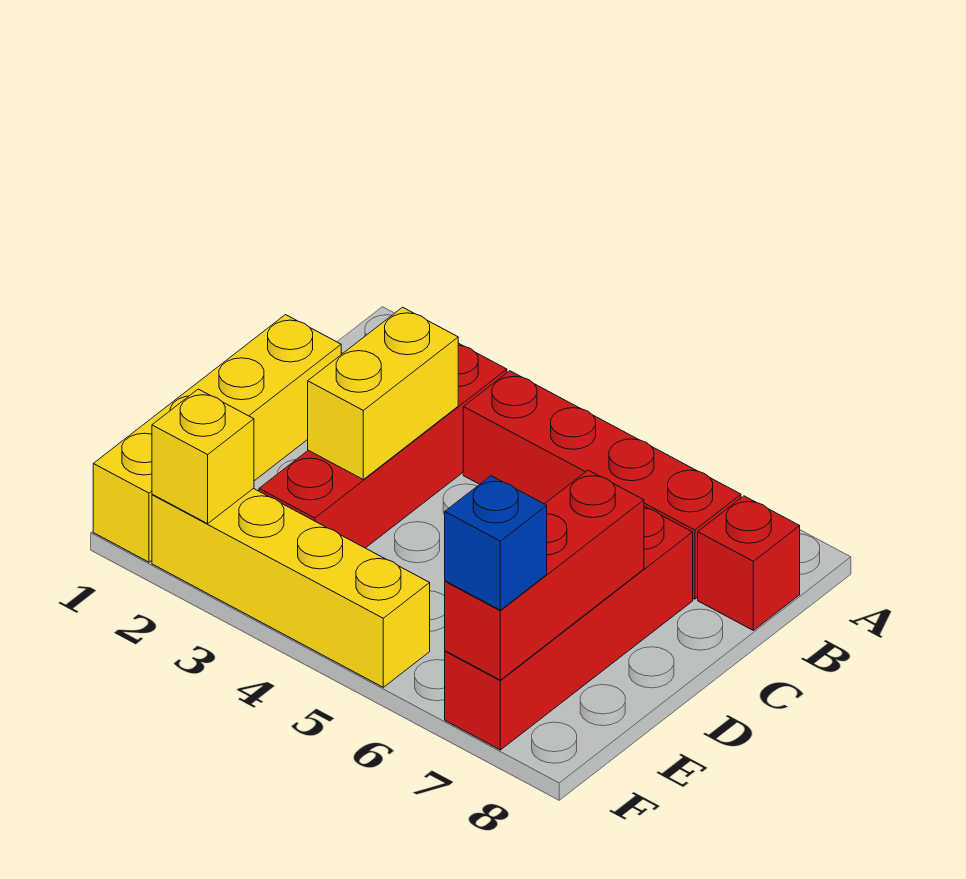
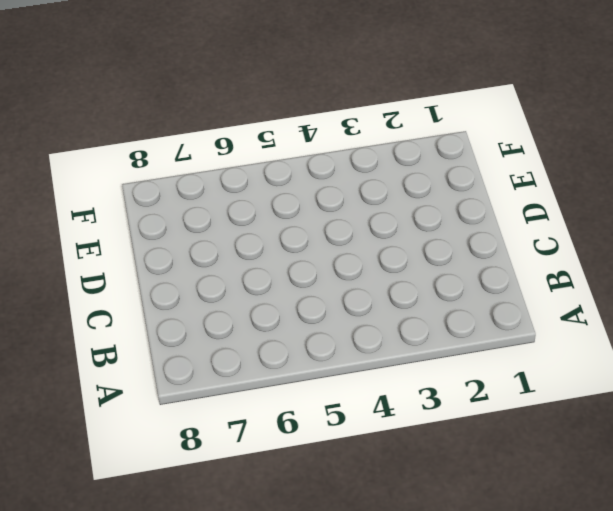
none -> red brick B3:E3 level 1
none -> red brick B4:B7 level 1

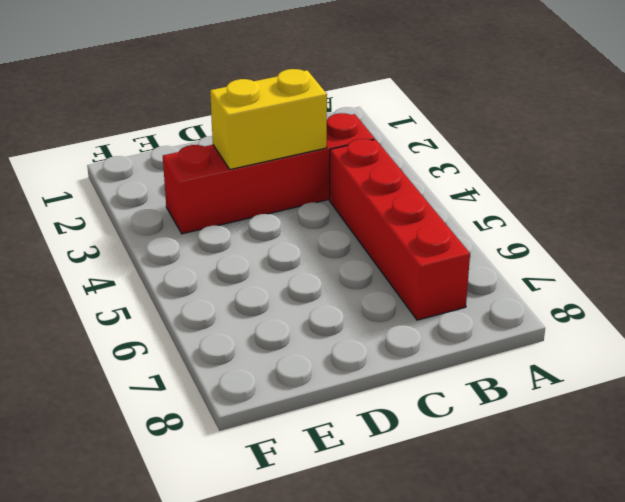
none -> red brick B8 level 1
none -> yellow brick C1:F1 level 1

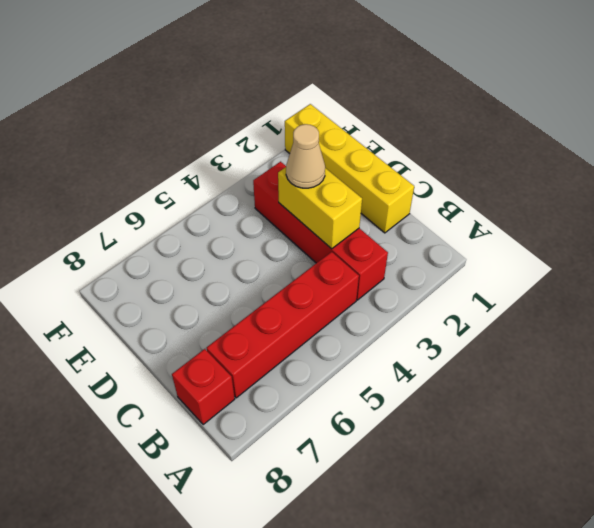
tan cone D3 level 3 -> none
none -> red brick C7:F7 level 1
none -> yellow brick F2:F5 level 1

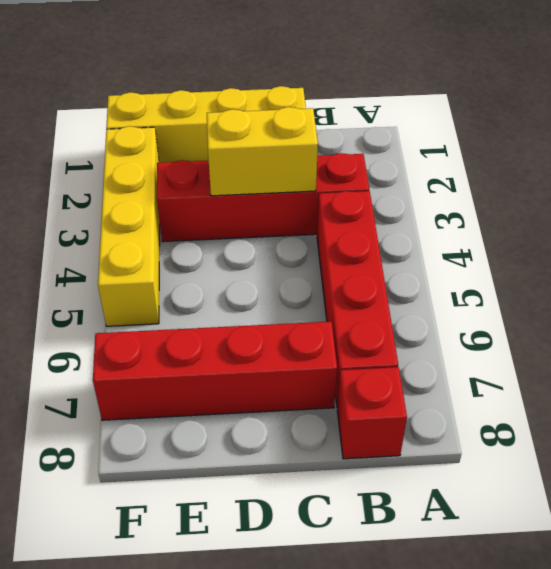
none -> red brick D7:F7 level 2
none -> yellow brick F2 level 2

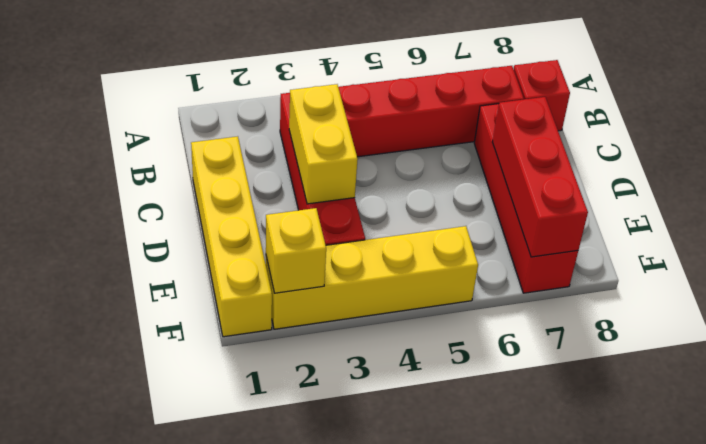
none -> blue brick F7 level 3

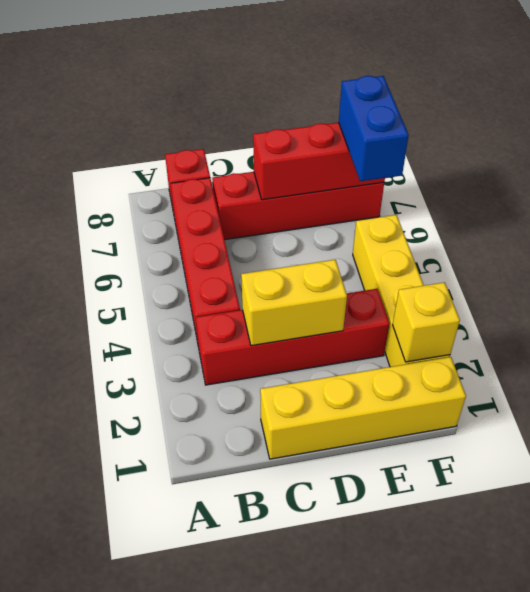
blue brick F6:F7 level 3 -> blue brick F7 level 3

